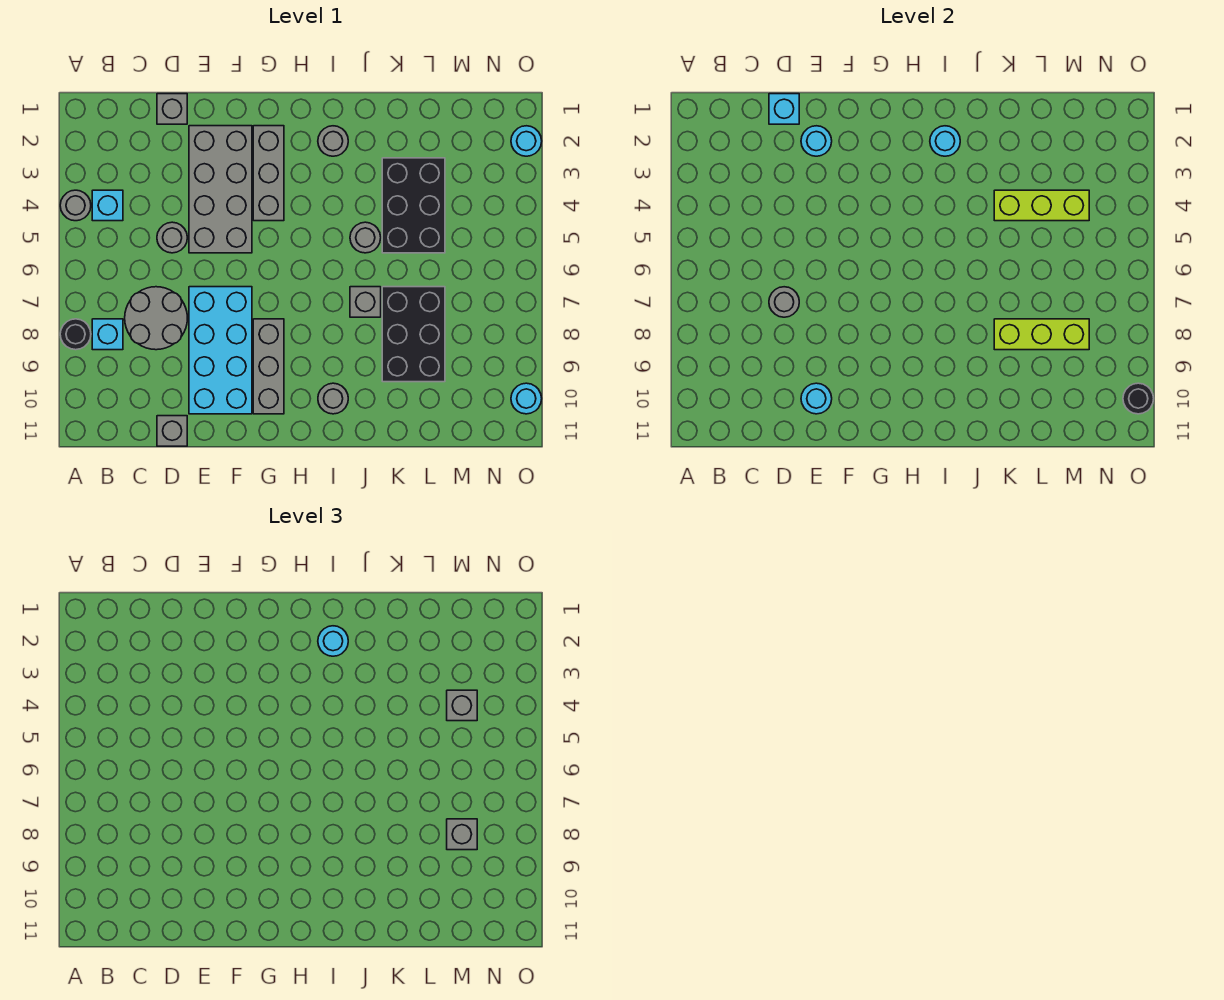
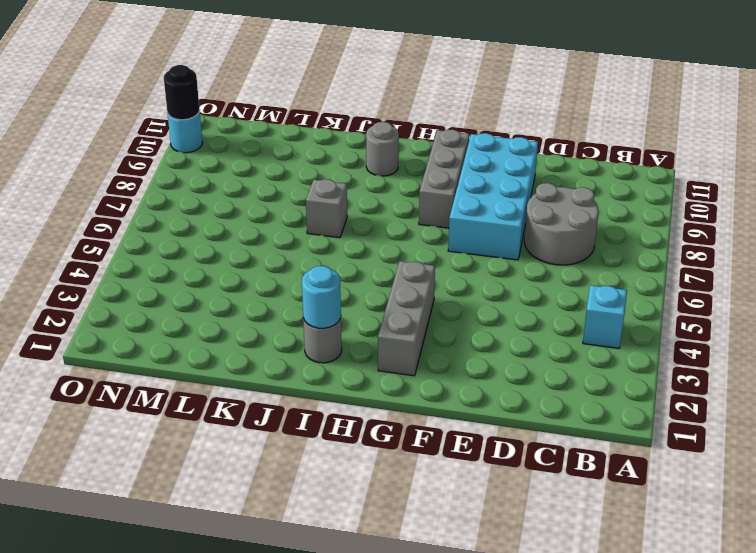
none -> grey round brick A4 level 1
none -> black round brick A8 level 1
none -> cyan brick B8 level 1
none -> grey brick D1 level 1

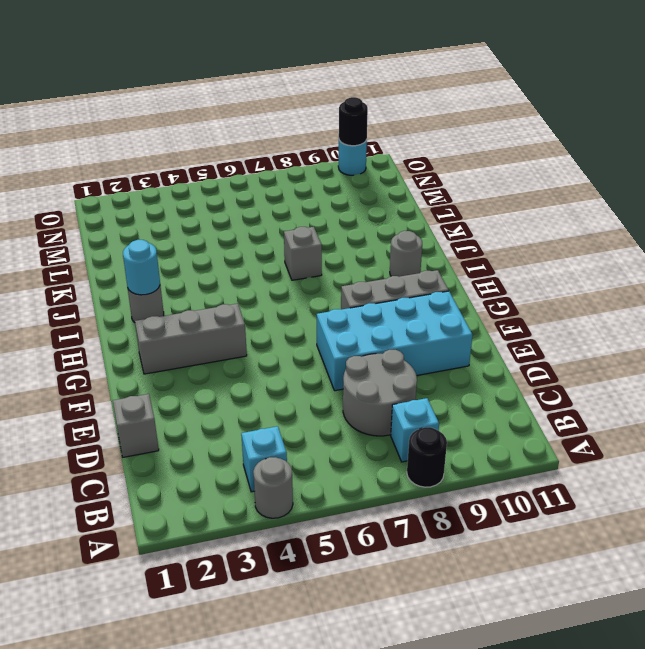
none -> grey round brick D5 level 1
none -> grey brick D11 level 1
none -> grey brick E2:F5 level 1
none -> grey round brick J5 level 1

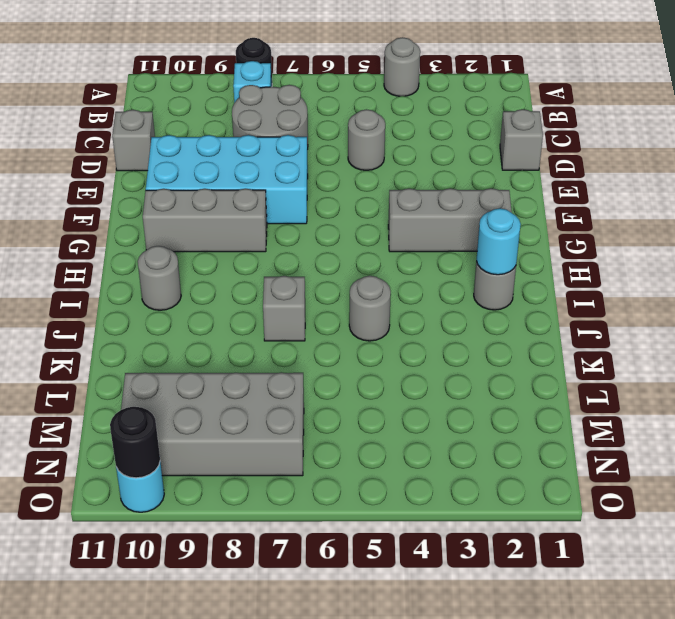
grey brick M7:N10 level 1 -> grey brick E2:F5 level 1
none -> cyan brick B4 level 1
none -> black brick K3:L5 level 1
none -> black brick K7:L9 level 1
none -> cyan round brick O2 level 1

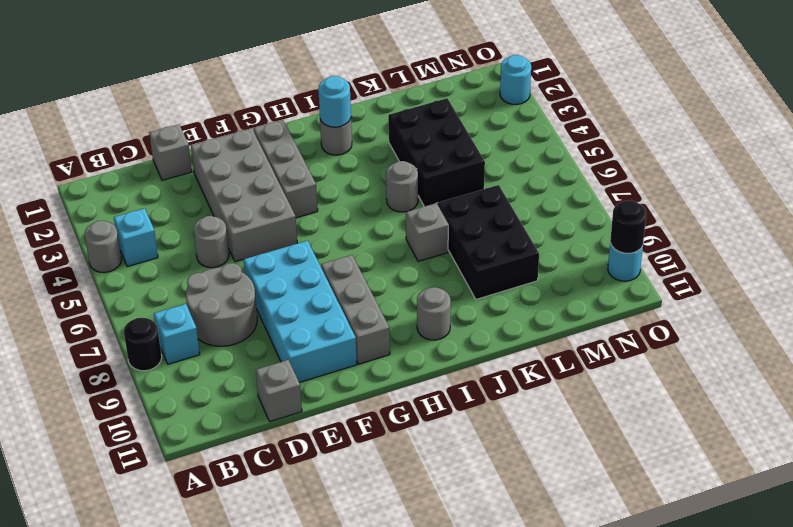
none -> cyan brick D1 level 2
none -> grey round brick D7 level 2
none -> cyan round brick E2 level 2
none -> cyan round brick E10 level 2

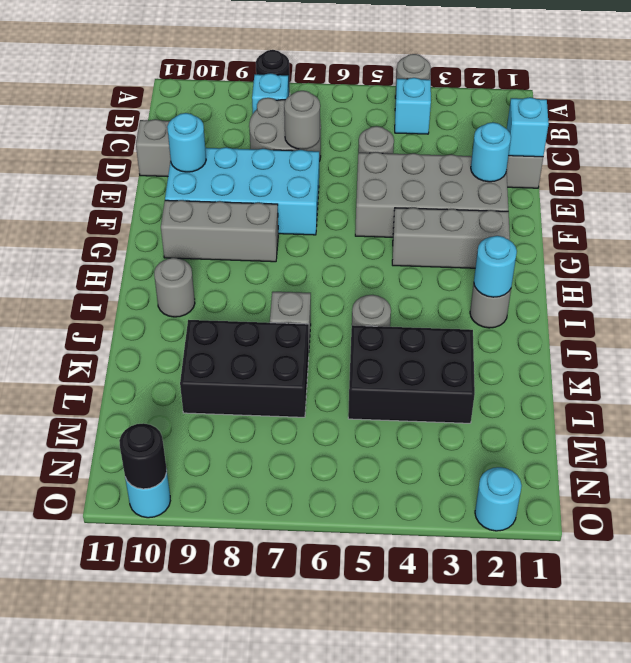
none -> lime brick K4:M4 level 2
none -> lime brick K8:M8 level 2
none -> cyan round brick I2 level 3
none -> grey brick M4 level 3

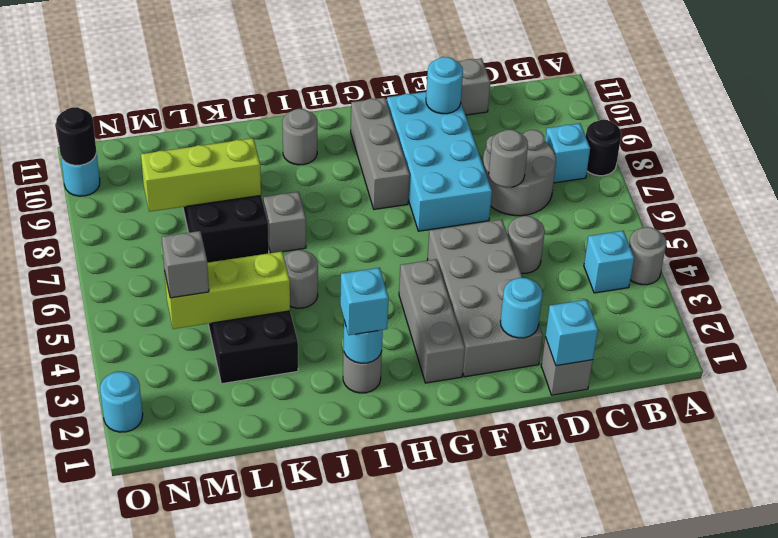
cyan brick I2 level 3 -> cyan round brick I2 level 3
none -> grey brick M8 level 3

